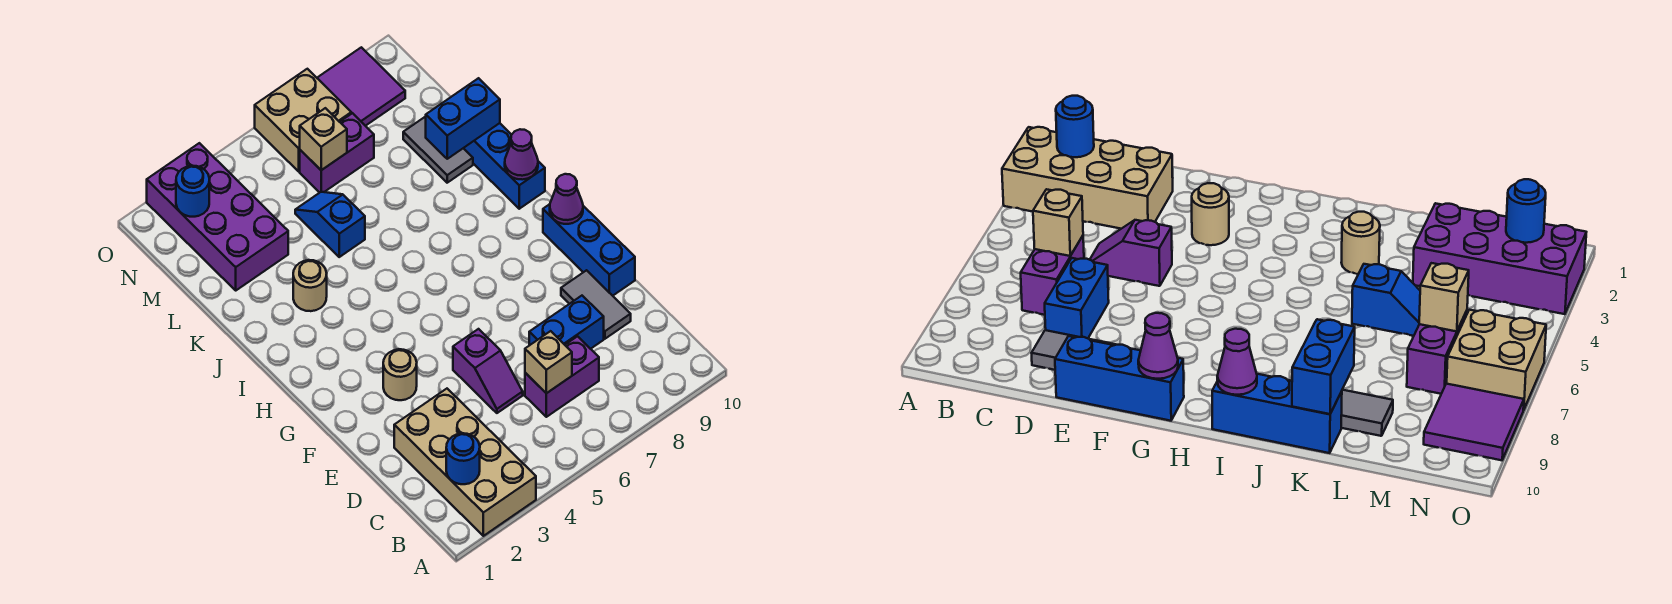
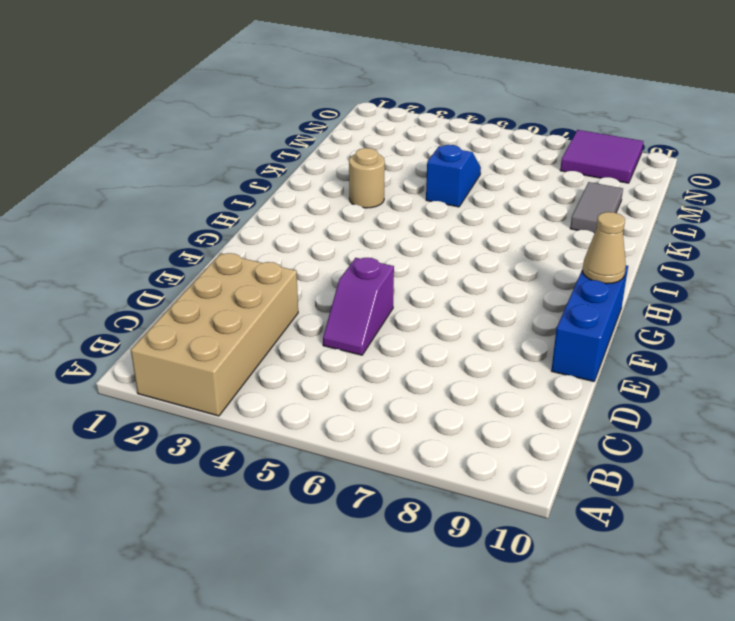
tan cone G10 level 2 -> purple cone G10 level 2
none -> purple brick C6:C7 level 1
none -> blue brick D7:D8 level 1
none -> grey tile D9:E9 level 1

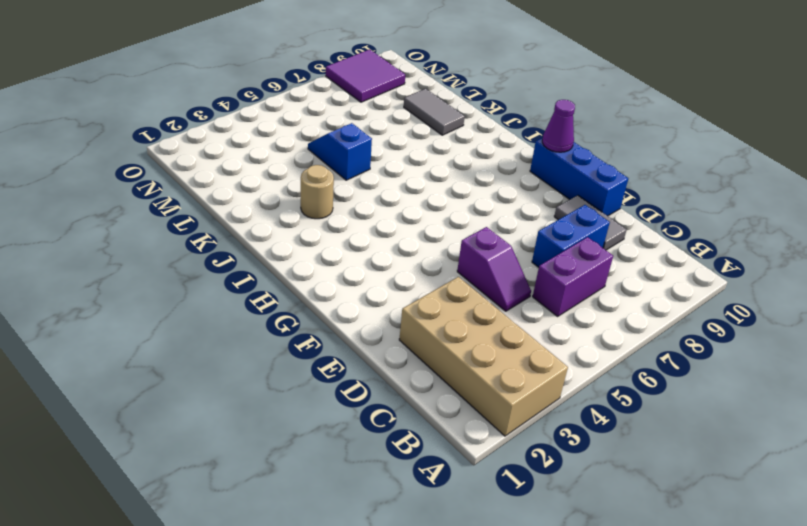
none -> tan round brick F3 level 1
none -> blue brick I10:K10 level 1
none -> purple brick L2:O3 level 1

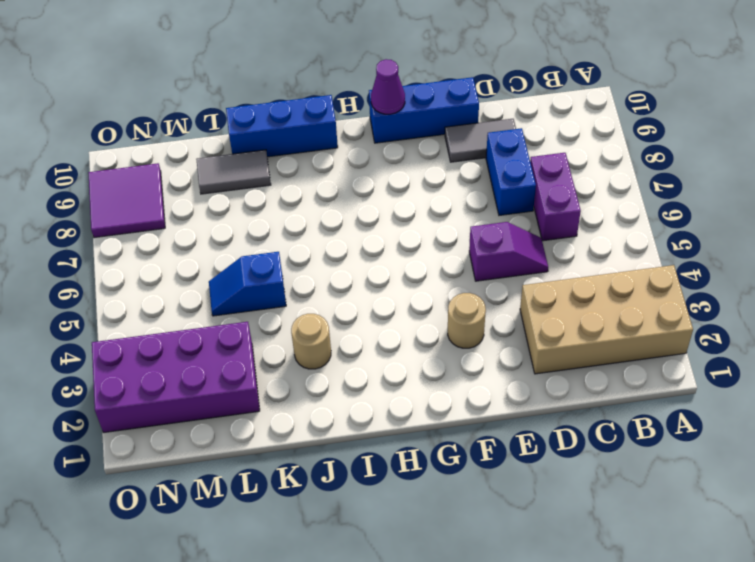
none -> purple brick M6:M7 level 1
none -> tan brick N6:O7 level 1
none -> blue round brick B2 level 2

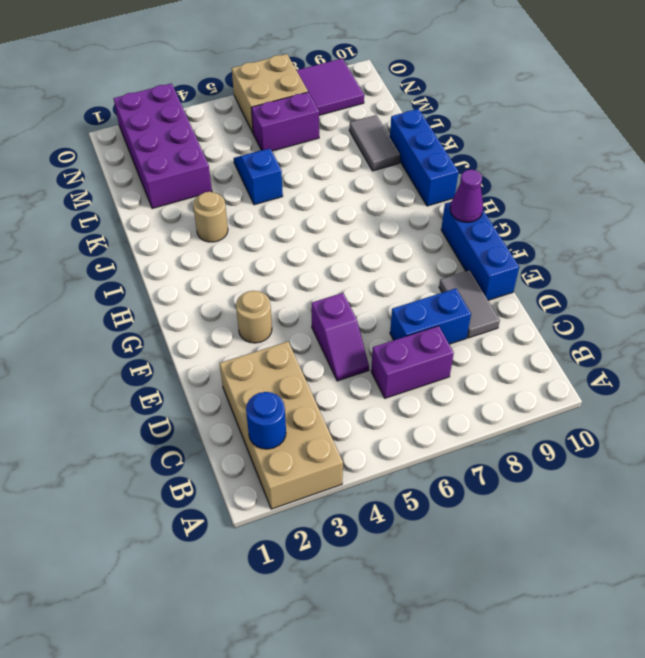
none -> tan brick C6 level 2
none -> purple cone I10 level 2
none -> blue brick K9:K10 level 2

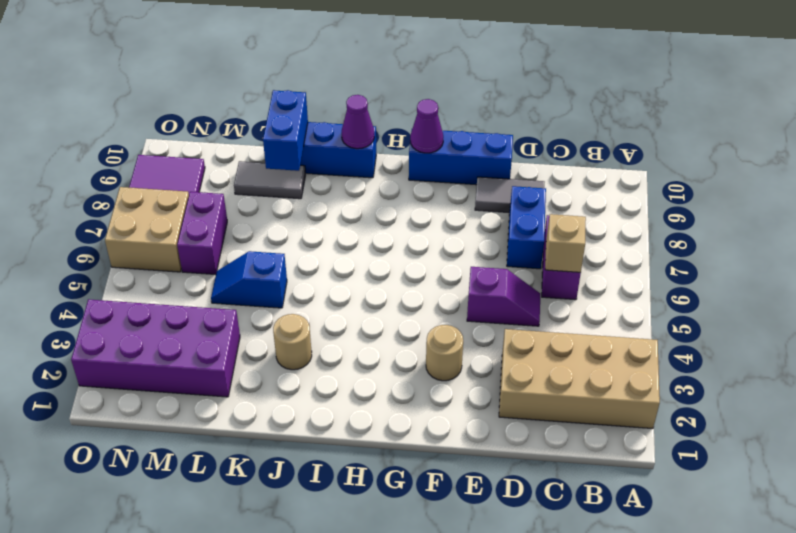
none -> blue round brick B2 level 2
none -> tan brick M6 level 2
none -> blue round brick N2 level 2

